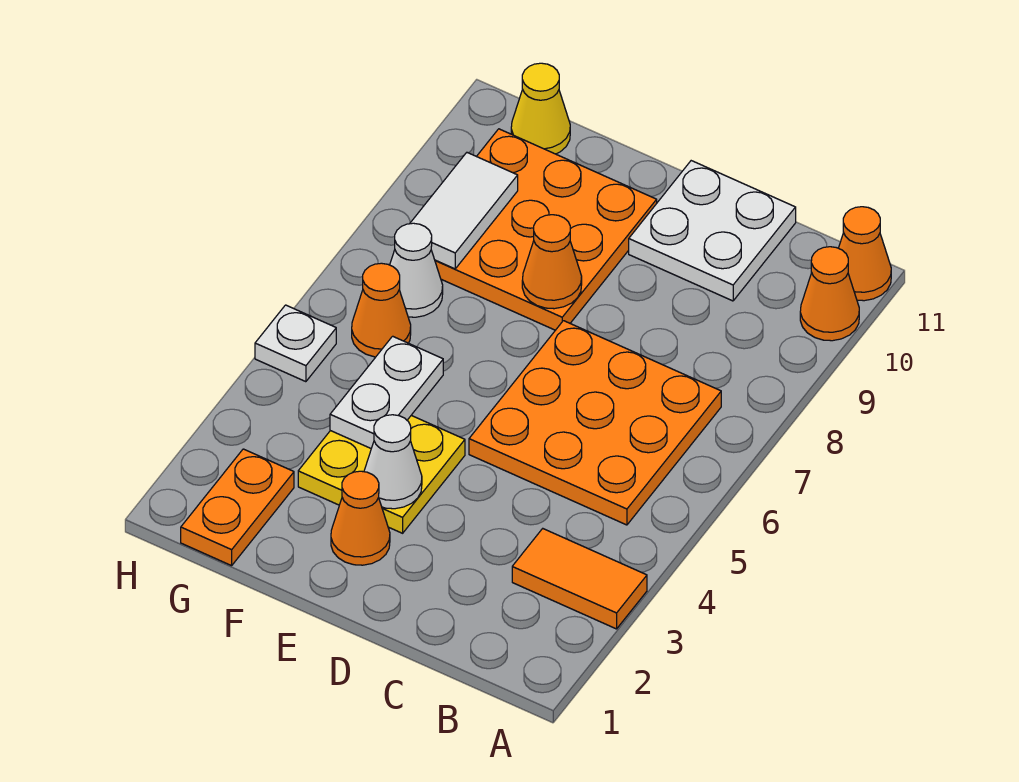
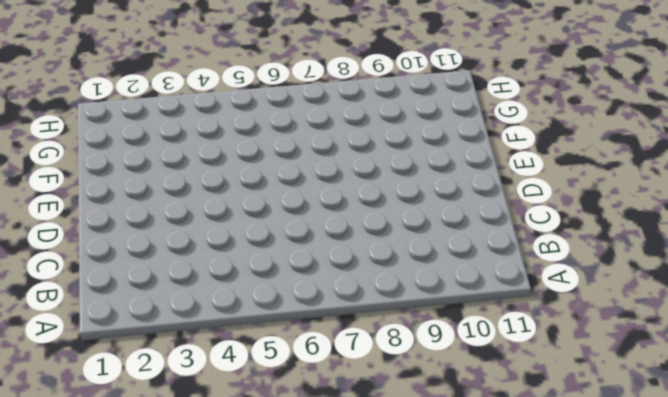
none -> orange tile A3:B3 level 1
none -> orange cone A10 level 1
none -> orange cone A11 level 1

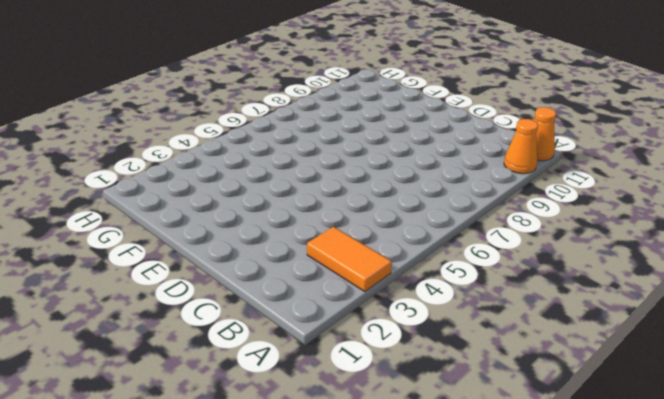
none -> orange plate B5:D7 level 1
none -> white plate C10:D11 level 1
none -> orange cone E2 level 1

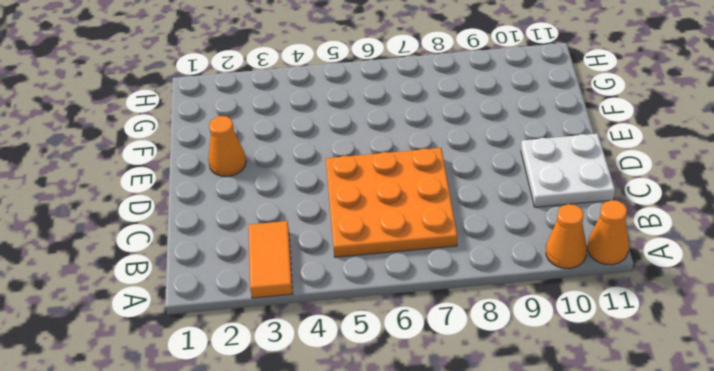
none -> yellow plate E3:F4 level 1
none -> orange plate E8:G10 level 1
none -> orange plate G1:G2 level 1

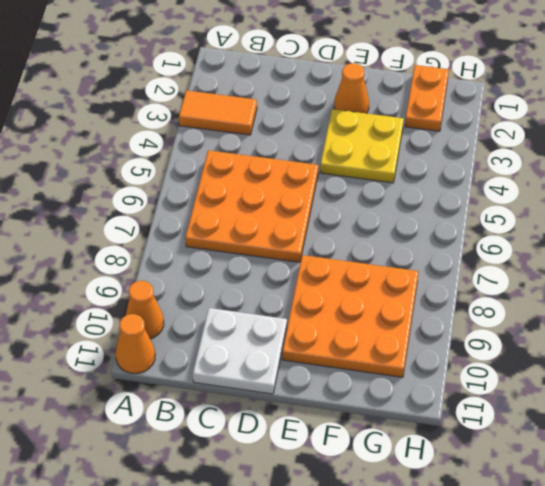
none -> orange cone G6 level 1
none -> white cone G7 level 1
none -> yellow cone G11 level 1

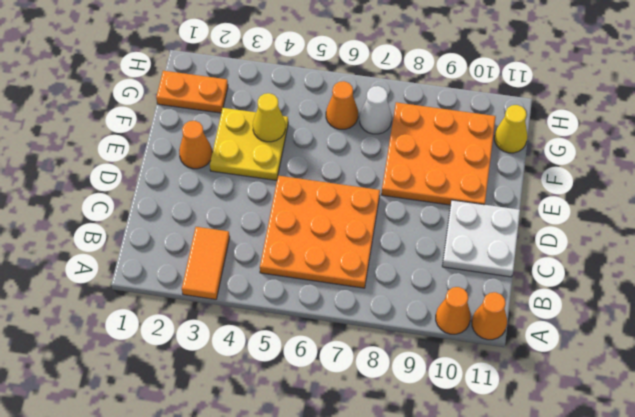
yellow cone F4 level 2 -> white plate F4:F5 level 2
none -> white plate H5 level 1
none -> white cone E3 level 2
none -> orange cone E8 level 2

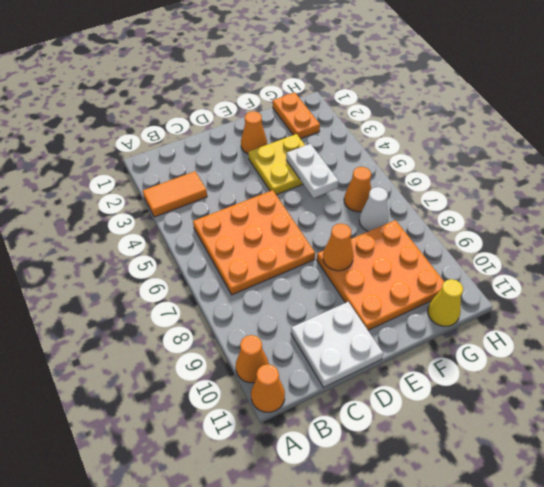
none -> white plate H5 level 1
none -> white cone E3 level 2
none -> white tile G8:G9 level 2

